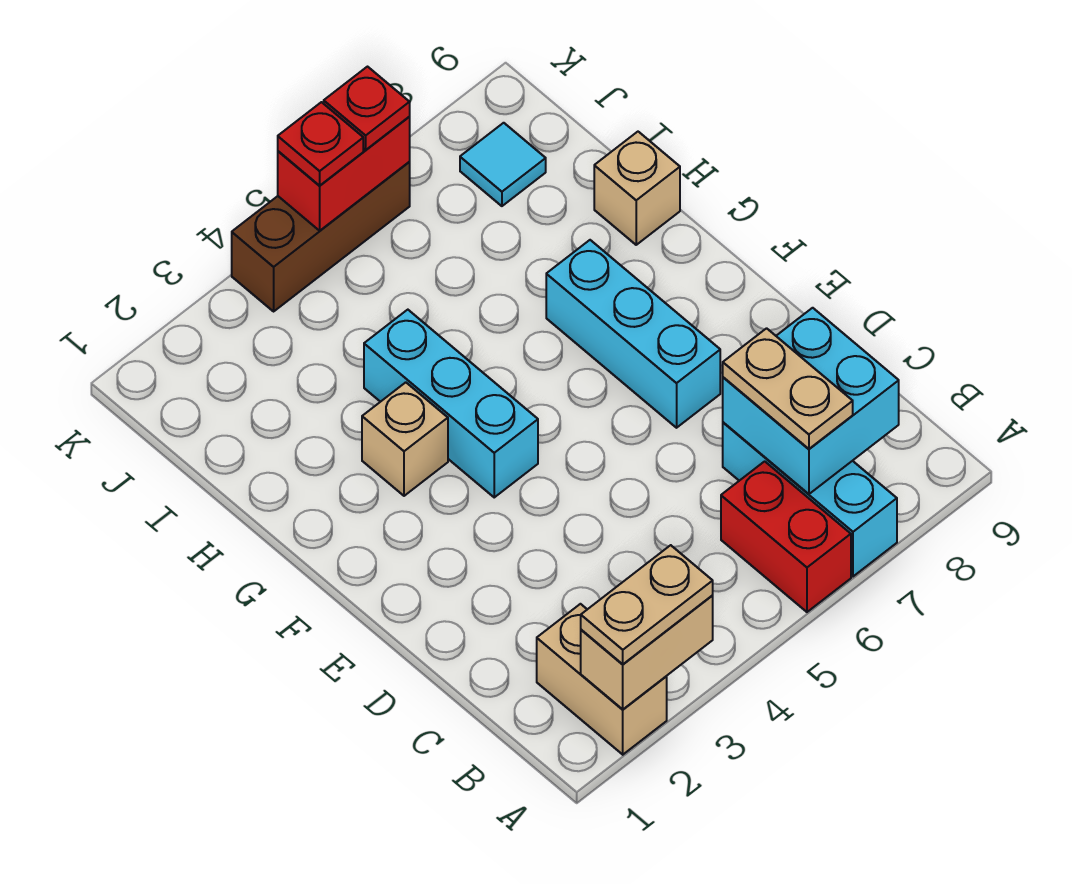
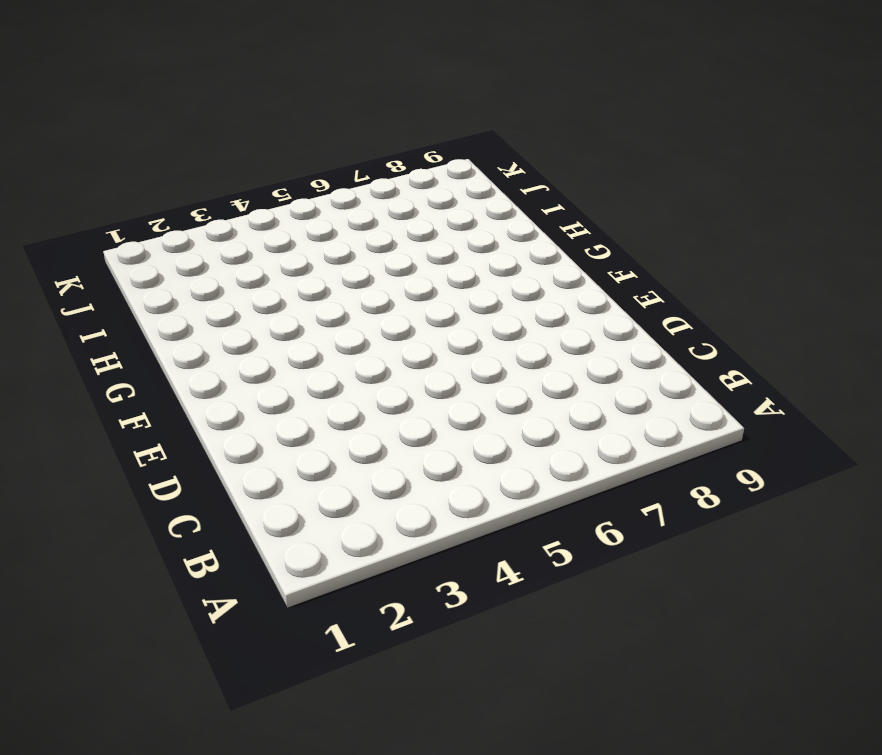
none -> tan brick A2:B2 level 1
none -> red brick A6:B6 level 1
none -> cyan brick A7:C7 level 1

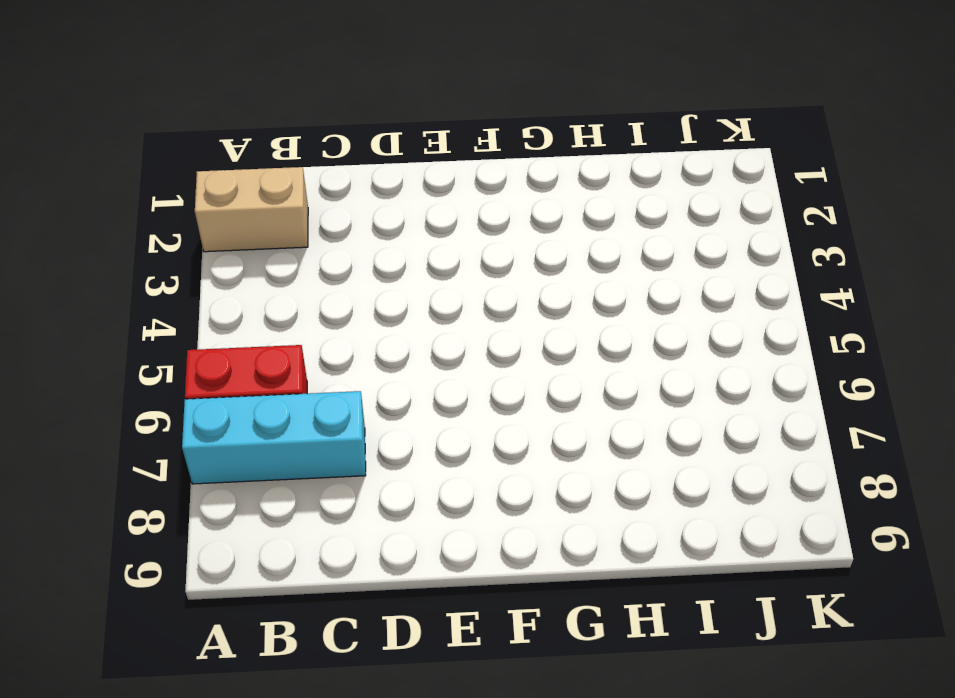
none -> cyan brick E7:G7 level 1
none -> cyan brick F4:H4 level 1
none -> tan brick G3 level 1

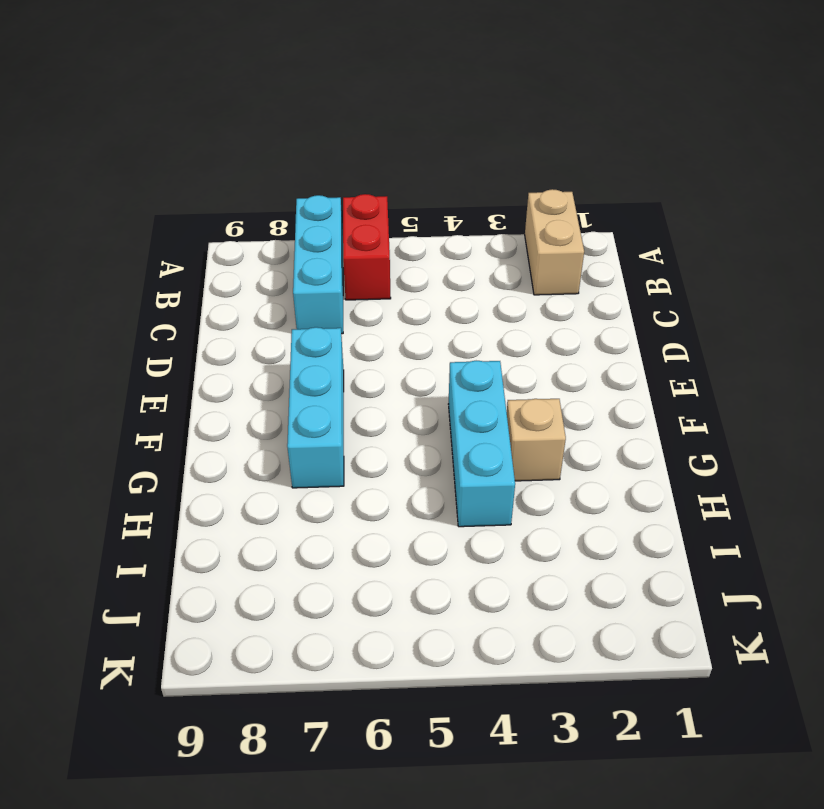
none -> tan brick H9 level 1
none -> cyan tile J8 level 1
none -> brown brick K4:K6 level 1

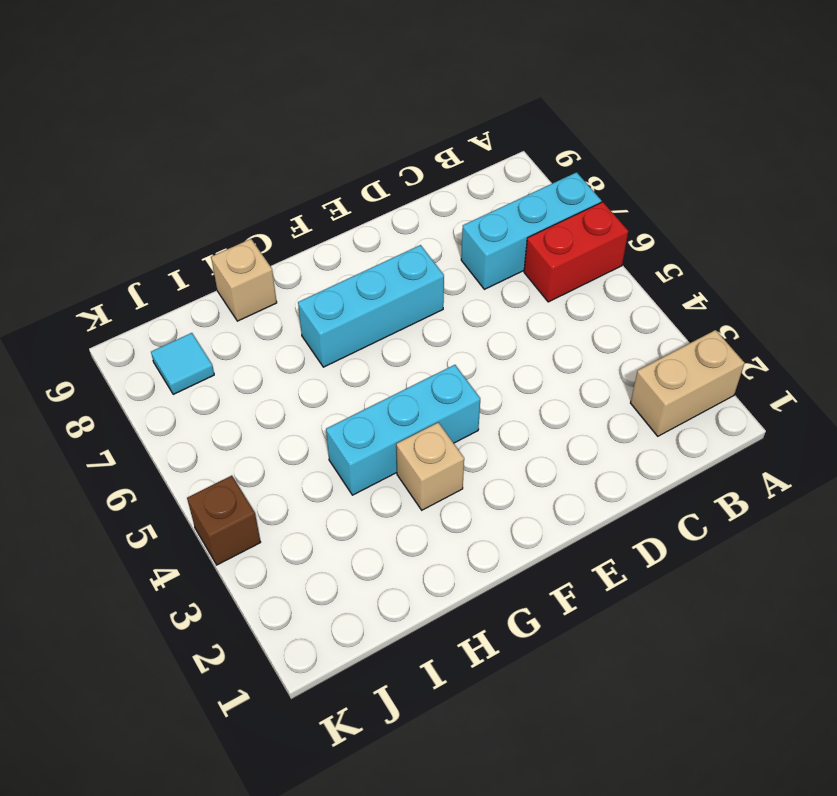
brown brick K4 level 1 -> brown brick K4:K6 level 1
none -> tan brick A2:A3 level 2
none -> cyan brick B7:C8 level 2
none -> red brick K5:K6 level 2

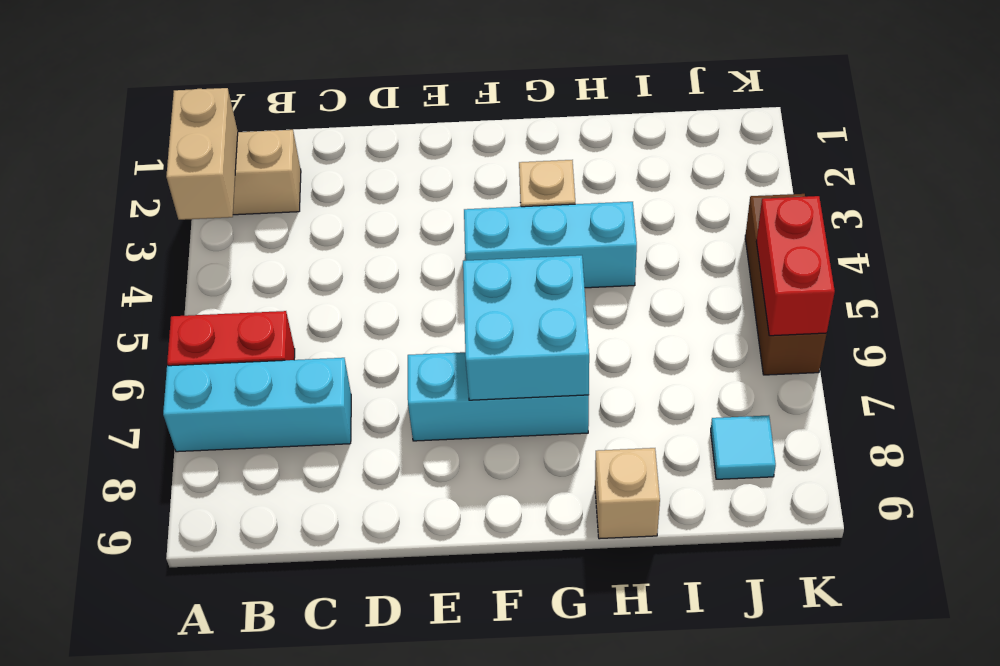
cyan brick F6:G7 level 2 -> cyan brick B7:C8 level 2
none -> tan plate A2:A3 level 3
none -> tan plate B7:C7 level 3
none -> red plate K5 level 3

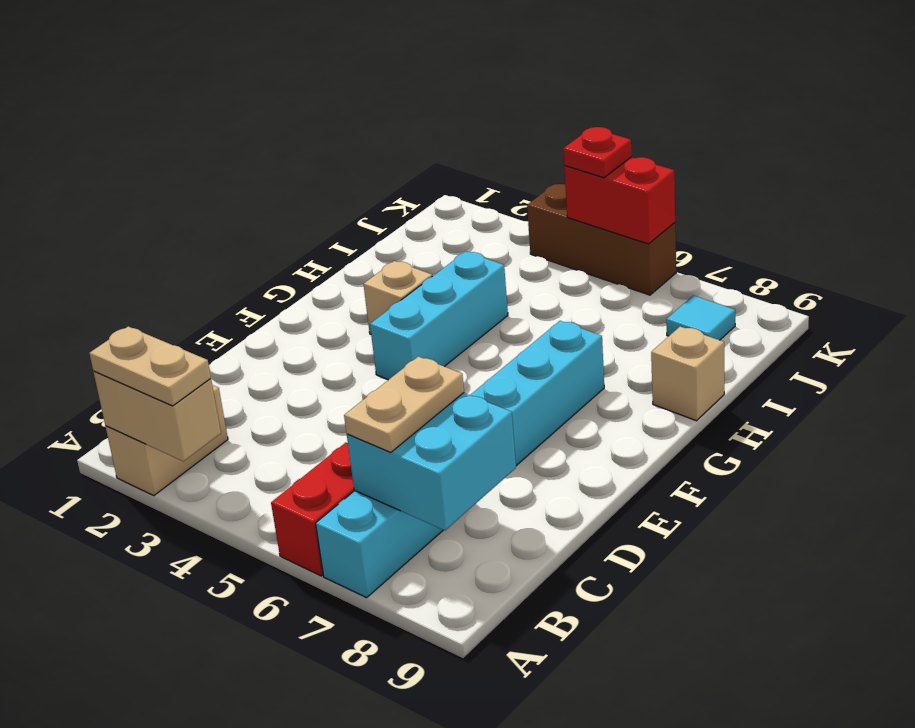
none -> red plate K6 level 3

